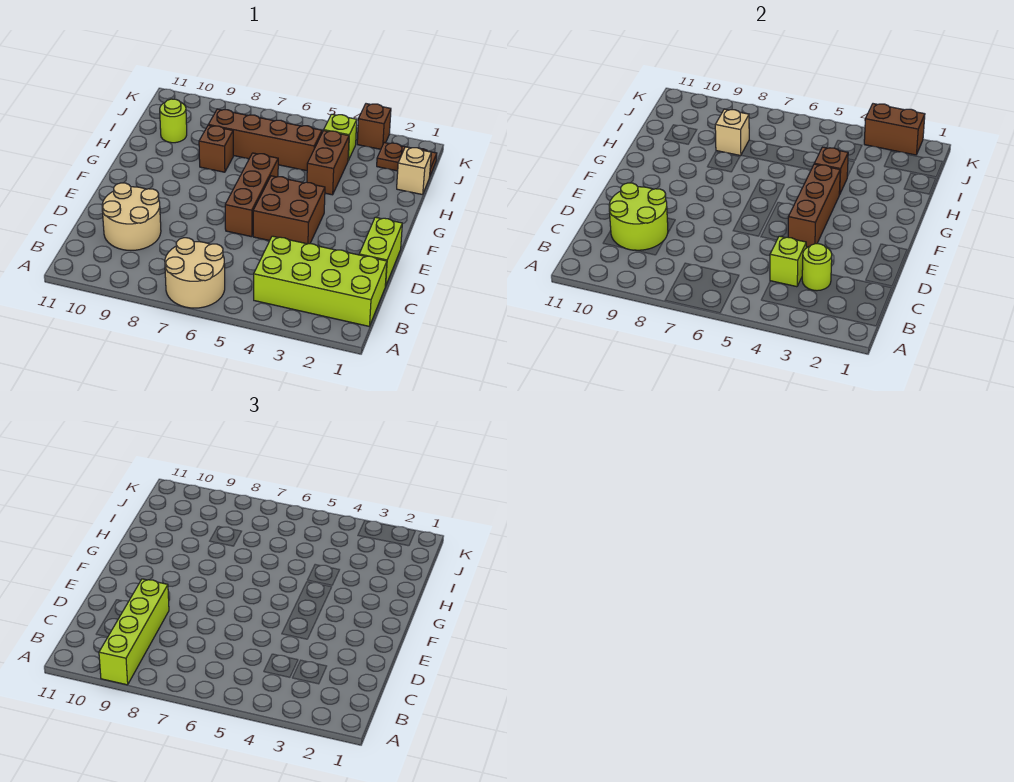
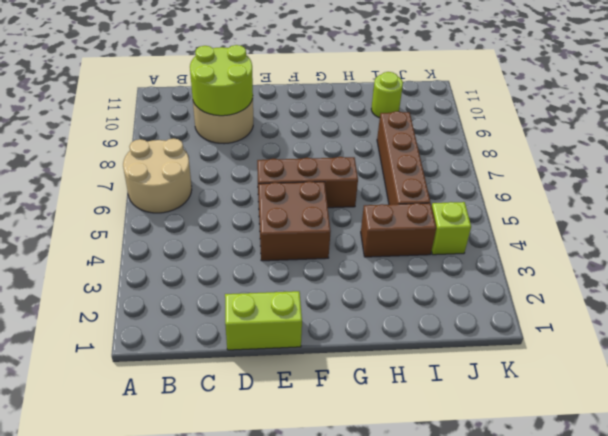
none -> lime brick B1:C4 level 1
none -> brown brick H8 level 1
none -> tan brick I1 level 1

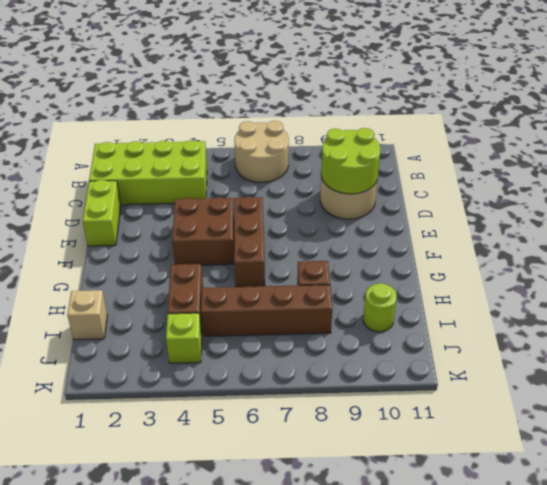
none -> brown plate J1:J2 level 1
none -> brown brick K3 level 1
none -> lime round brick C3 level 2

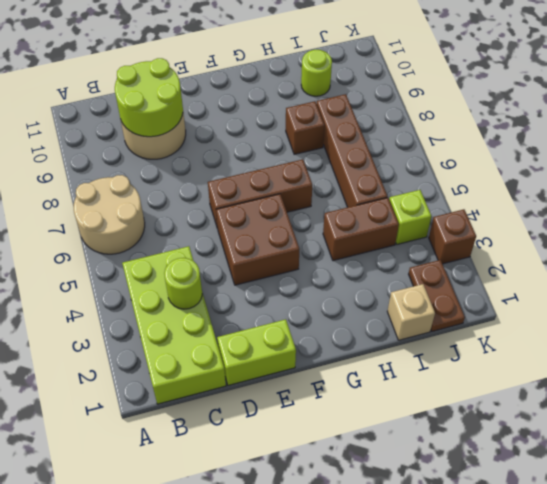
none -> lime brick C4 level 2
none -> brown brick E4:G4 level 2
none -> brown brick H4 level 2

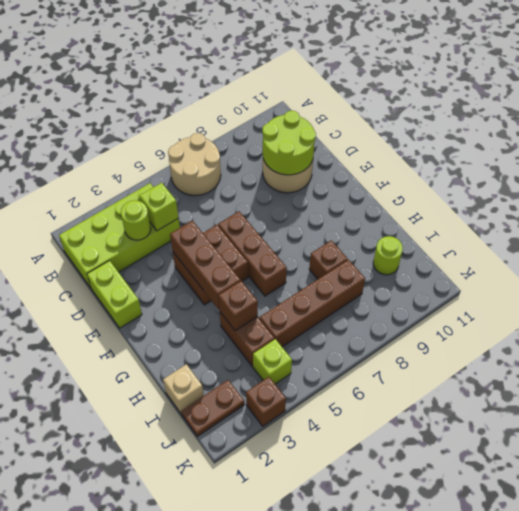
none -> tan brick I8 level 2
none -> brown brick K2:K3 level 2
none -> lime brick A9:D9 level 3

